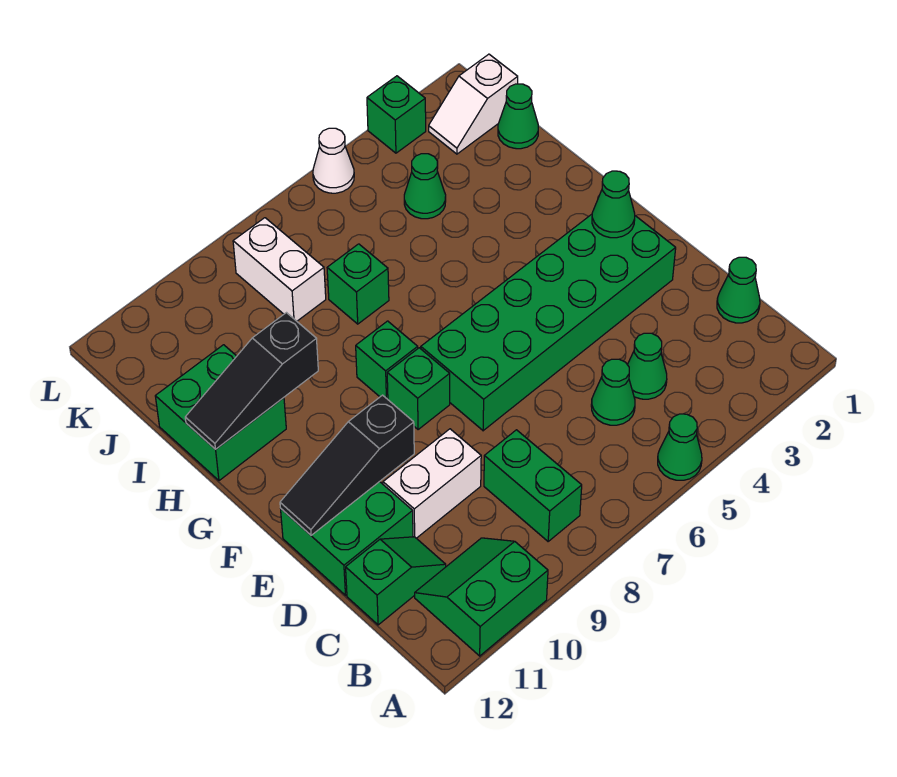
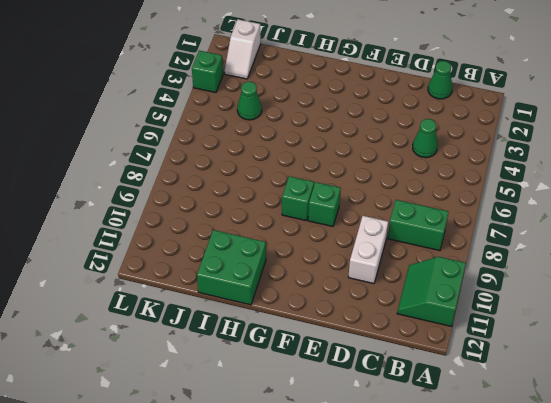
none -> green cone A5 level 1
none -> green cone C5 level 1
none -> green slope C11:C12 level 1 top 12

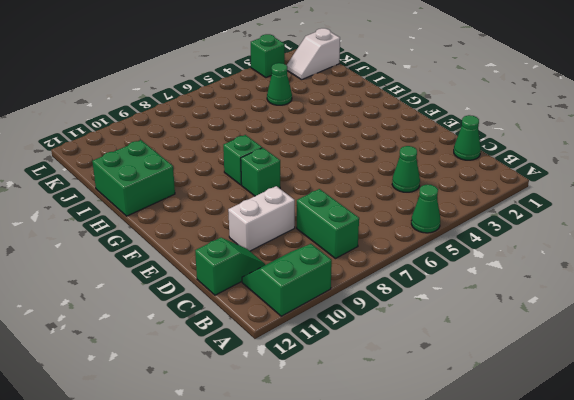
none -> green cone C5 level 1
none -> green brick D11:E12 level 1
none -> green brick E2:F7 level 1

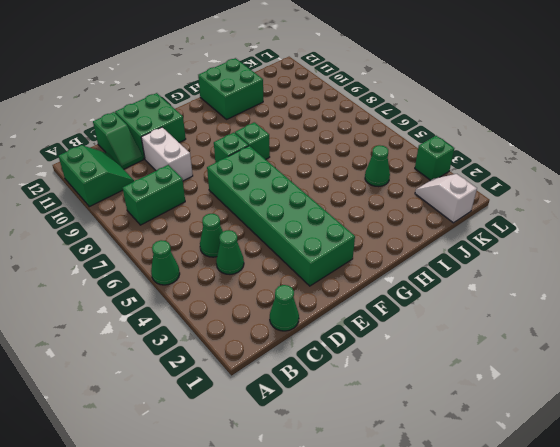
none -> green brick I7 level 1
none -> green cone J1 level 1
none -> white brick J8:K8 level 1

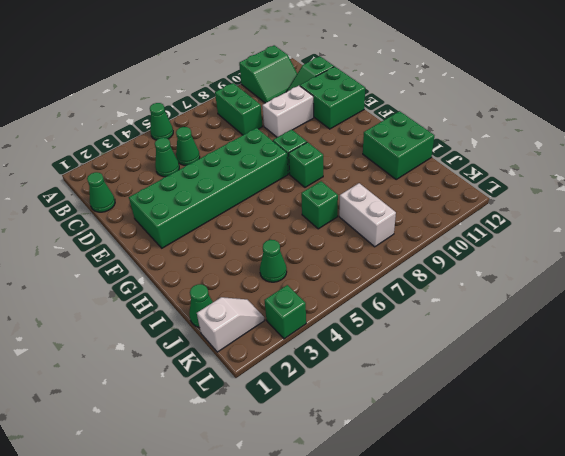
none -> white cone L5 level 1
none -> black slope E10:E12 level 2 top 10
none -> green cone F2 level 2

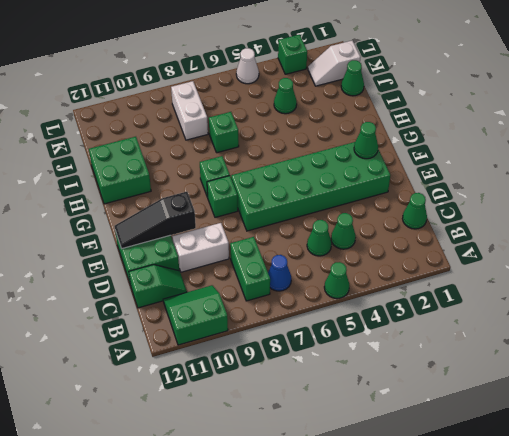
blue cone B7 level 1 -> none
none -> black slope H10:H12 level 2 top 10

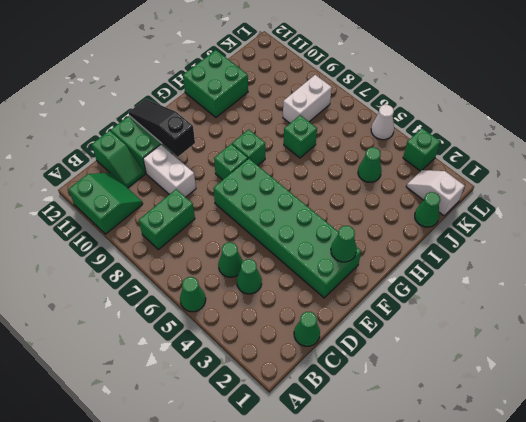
none -> black slope H10:H12 level 2 top 10

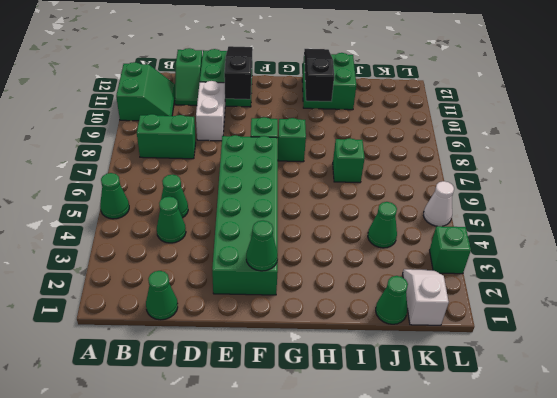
none -> white brick J8:K8 level 1

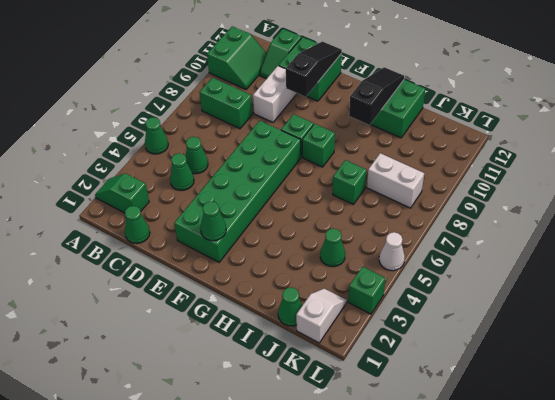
green slope A2:B2 level 1 top B -> none

